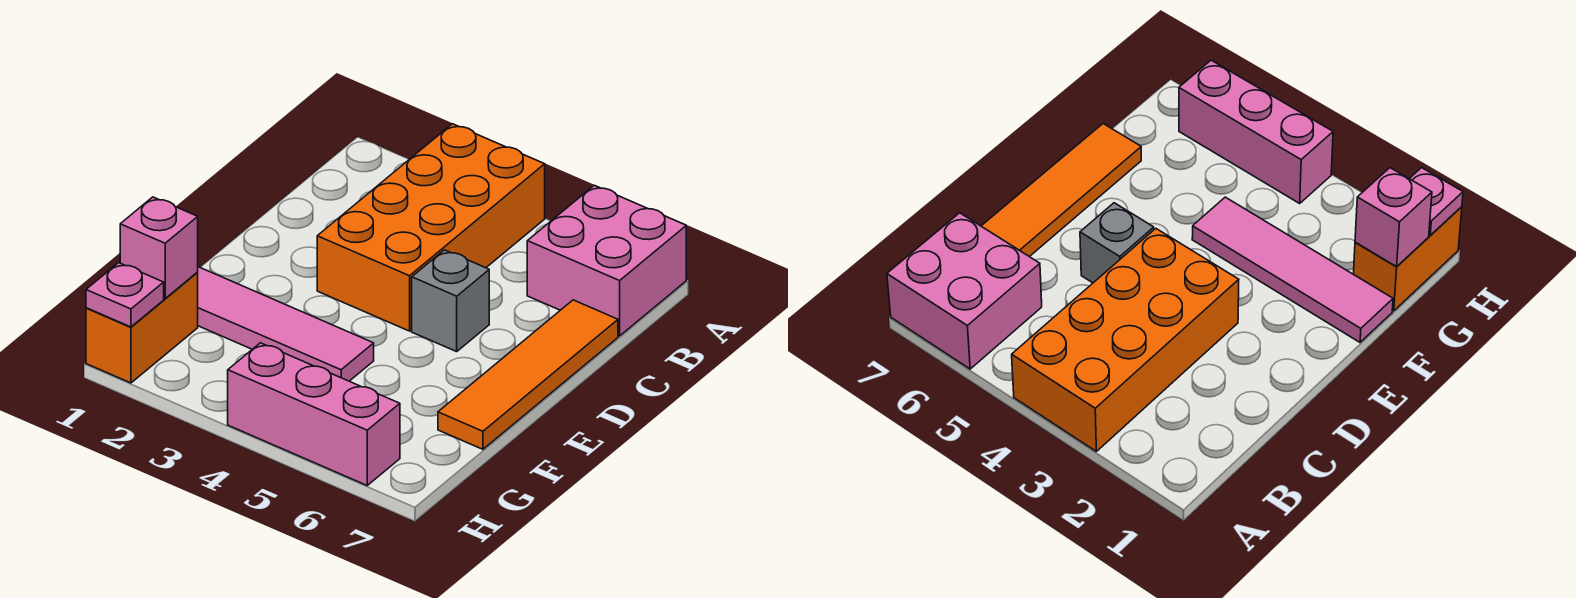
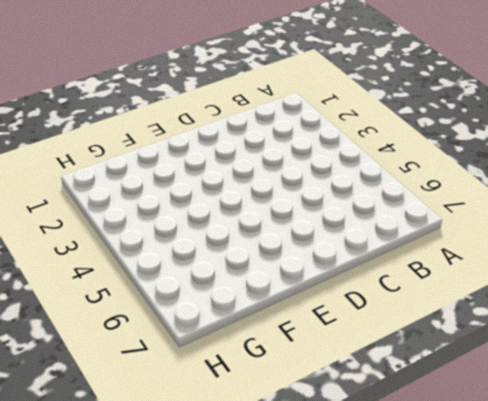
none -> orange brick A3:D4 level 1
none -> pink brick A6:B7 level 1

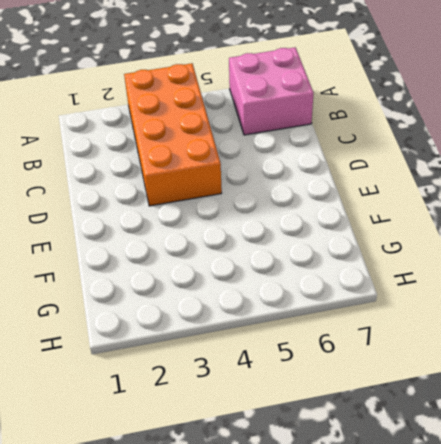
none -> orange tile C7:F7 level 1
none -> grey brick D5 level 1

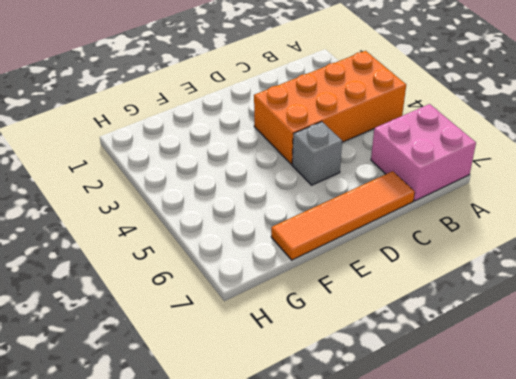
none -> pink tile F1:F4 level 1
none -> orange brick G1:H1 level 1

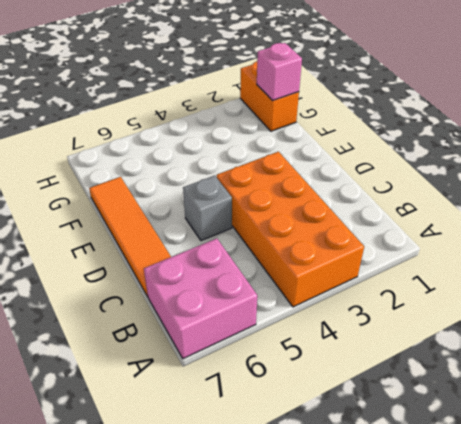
none -> pink tile F1:F4 level 1
none -> pink brick H4:H6 level 1

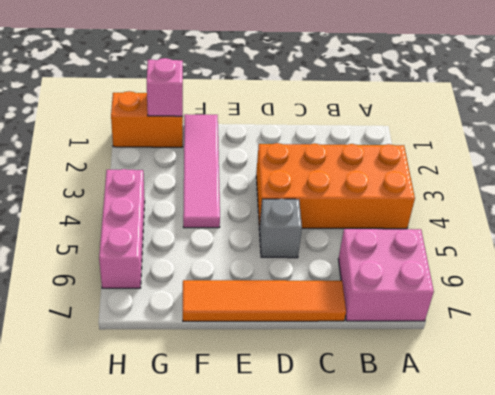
none -> pink plate H1 level 2

